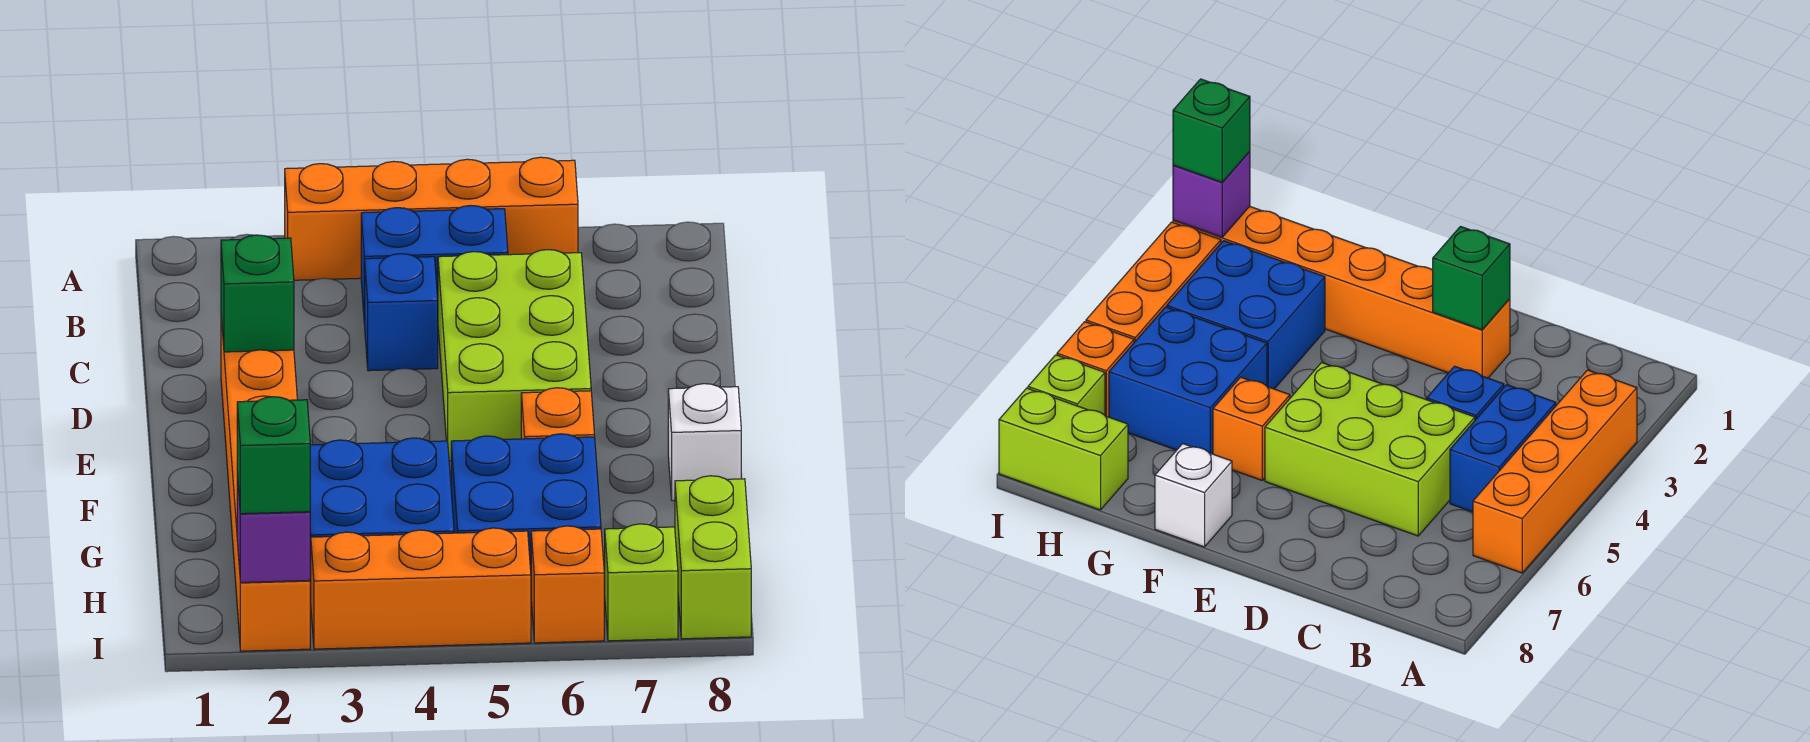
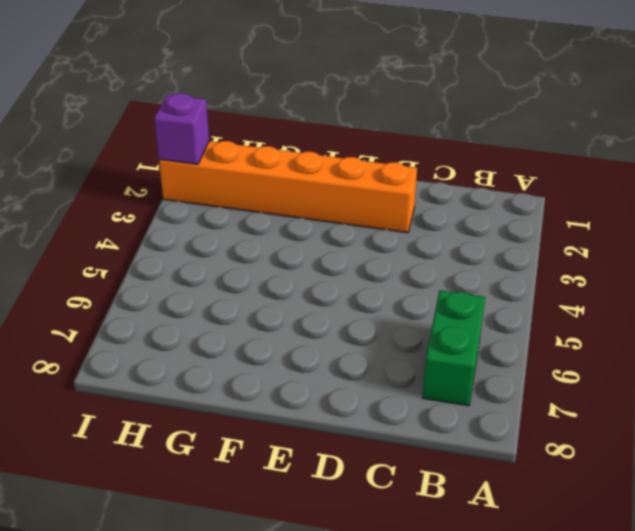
green brick B6:B7 level 1 -> none
none -> orange brick A3:A6 level 1
none -> blue brick B4:B5 level 1
none -> blue brick C4 level 1

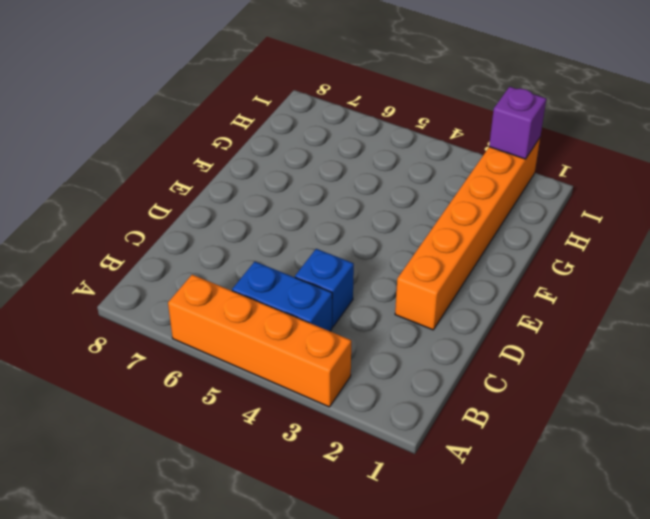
none -> lime brick C5:E6 level 1
none -> orange brick F6 level 1
none -> white brick F8 level 1

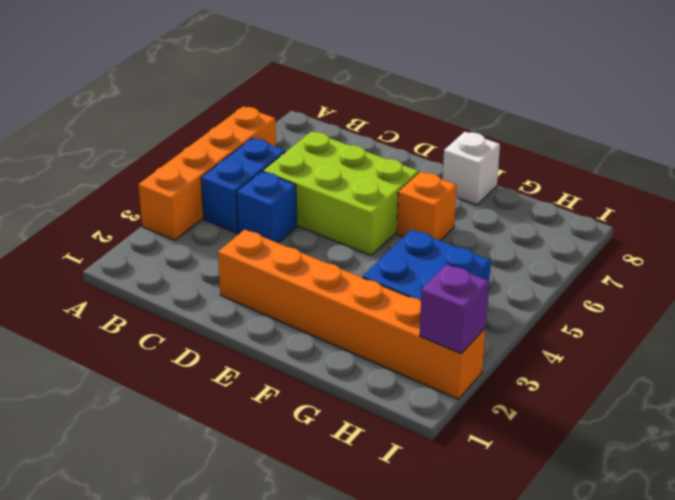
none -> blue brick G5:H6 level 1
none -> lime brick H8:I8 level 1
none -> orange brick I3:I5 level 1

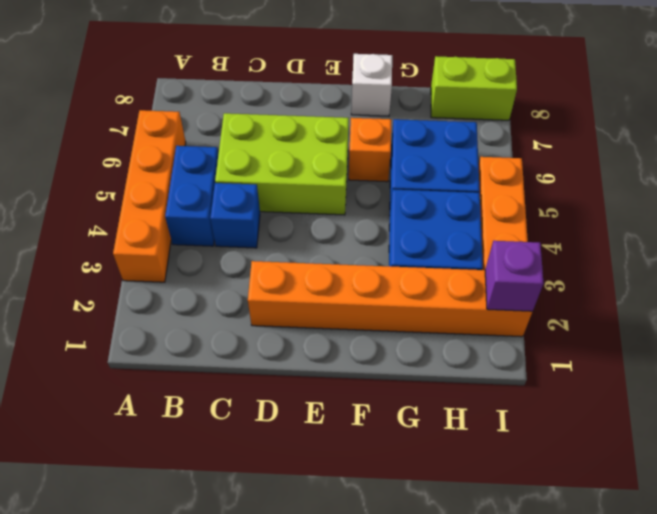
none -> orange brick I6 level 1
none -> lime brick I7 level 1
none -> green brick D2 level 2

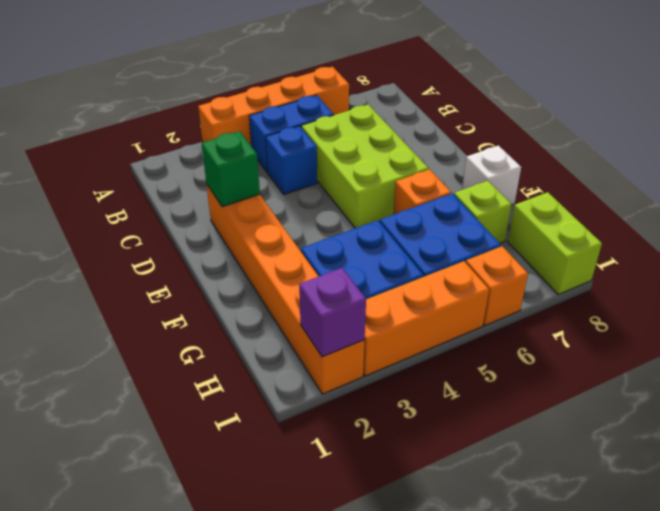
lime brick G7 level 1 -> lime brick I7 level 1
none -> green brick I2 level 3

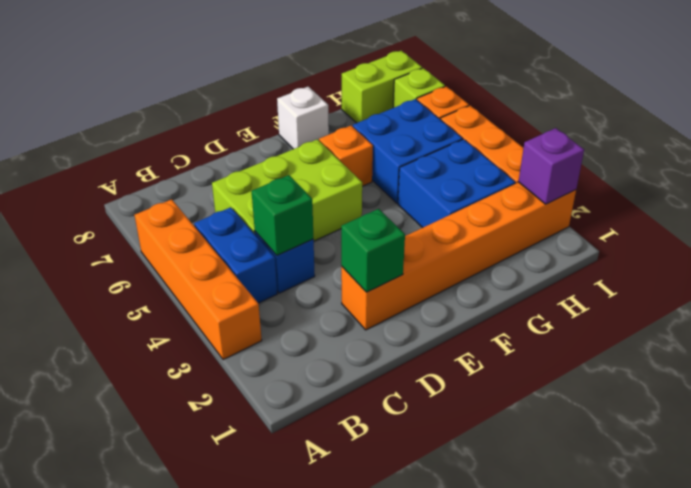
green brick C4 level 2 -> green brick I2 level 3

